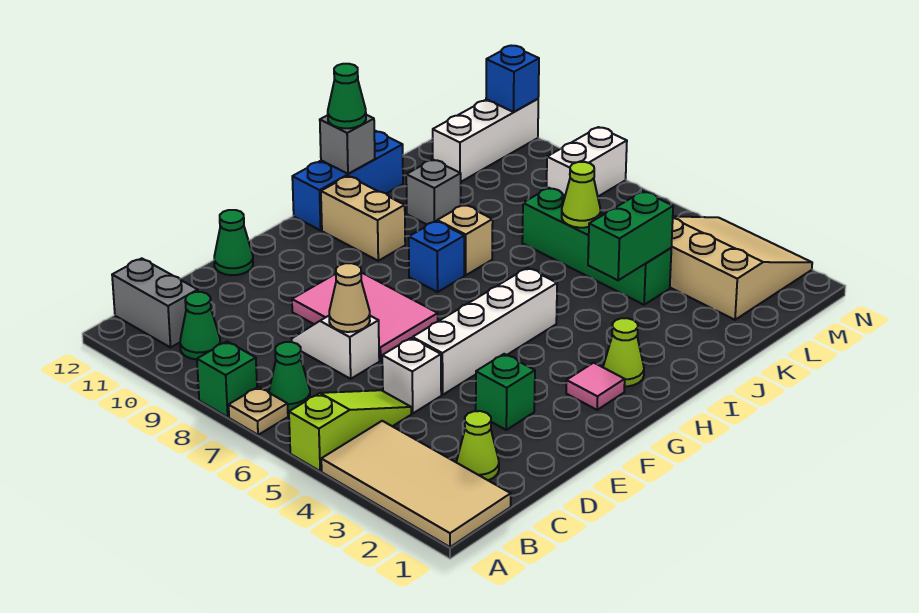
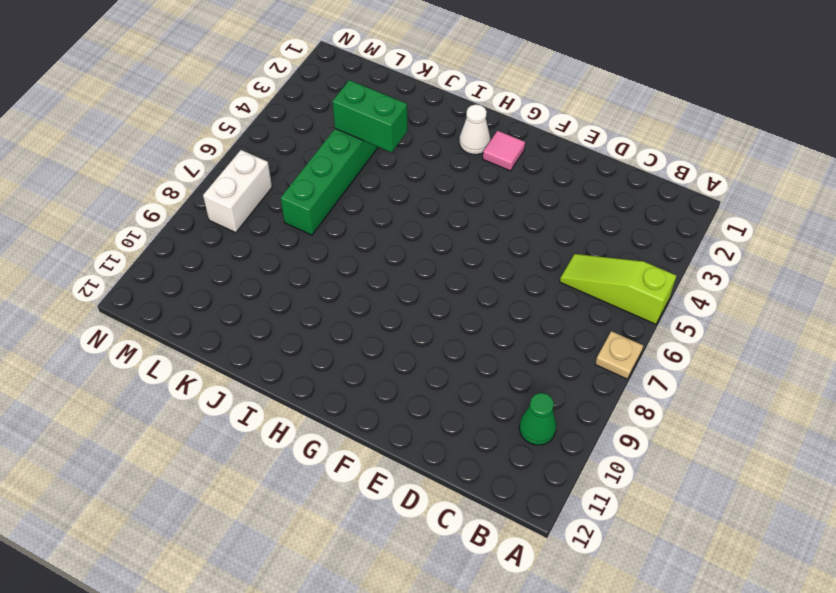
white cone H2 level 1 -> lime cone H2 level 1
white brick M7:M8 level 1 -> white brick M8:N8 level 1
none -> tan tile A1:B4 level 1
none -> green brick A8 level 1
none -> green cone B7 level 1
none -> grey brick B11:B12 level 1

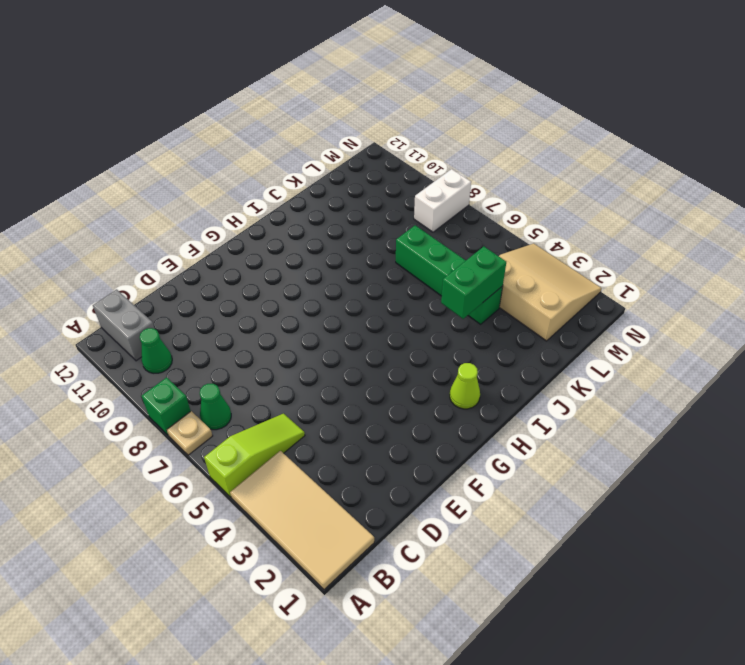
none -> lime cone C2 level 1
none -> white brick D5 level 1
none -> white slope D7:D8 level 1 top 7
none -> green brick E3 level 1

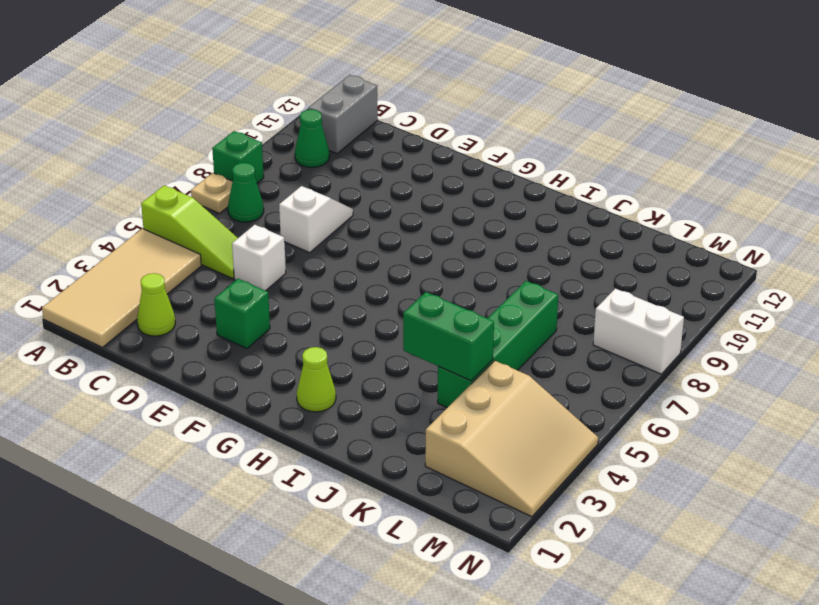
none -> white brick E5:H5 level 1
none -> pink tile E7:F9 level 1
none -> green cone E12 level 1
none -> pink tile G2 level 1

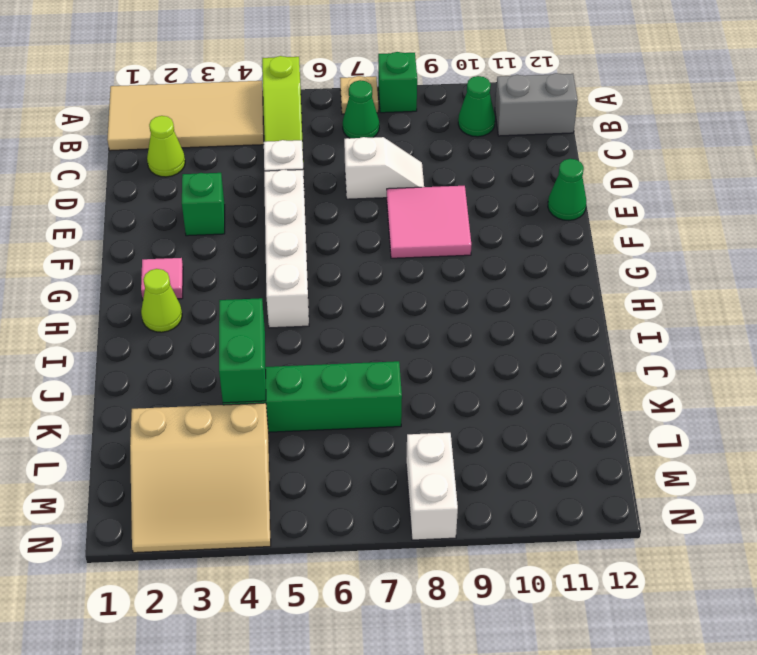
pink tile E8:F9 level 1 -> pink tile E7:F9 level 1
none -> blue brick H8 level 1
none -> tan brick H10:H11 level 1
none -> blue brick H12:J12 level 1
none -> tan brick I8 level 1

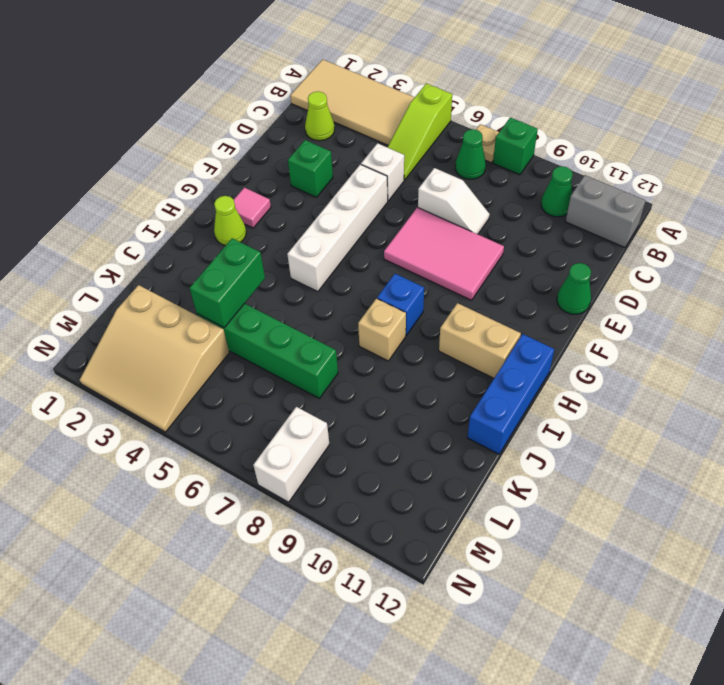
none -> grey brick J10 level 1
none -> white brick L11:N11 level 1
none -> tan cone D7 level 2
none -> grey brick I12 level 2

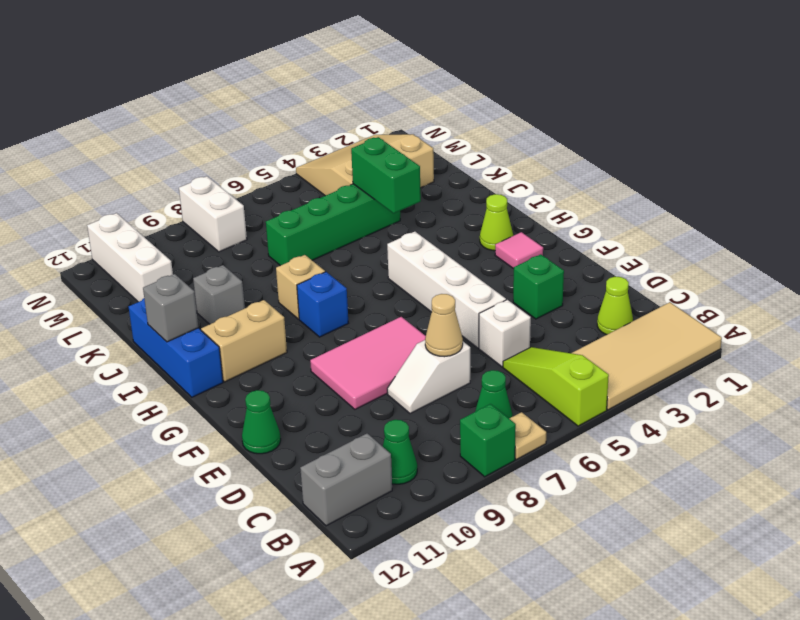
none -> lime cone K6 level 2
none -> blue brick N11 level 2
none -> green cone I12 level 3

